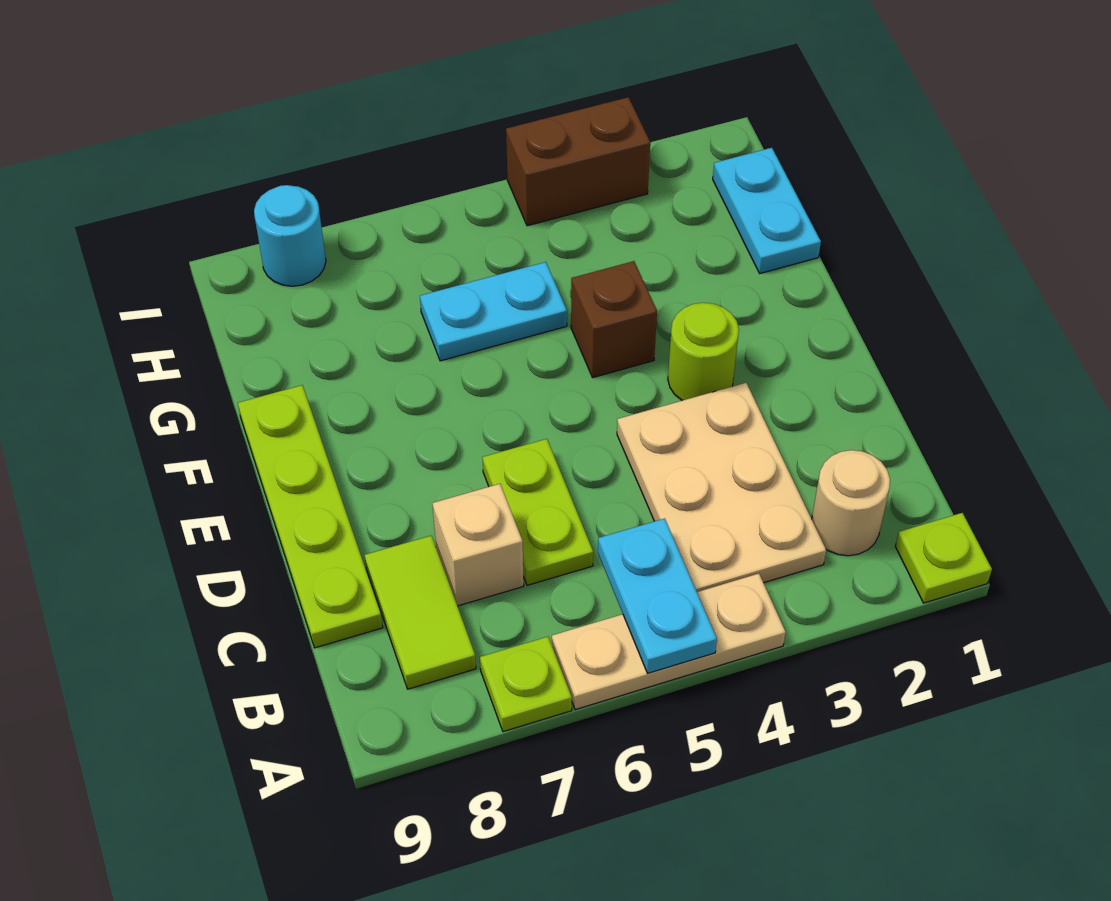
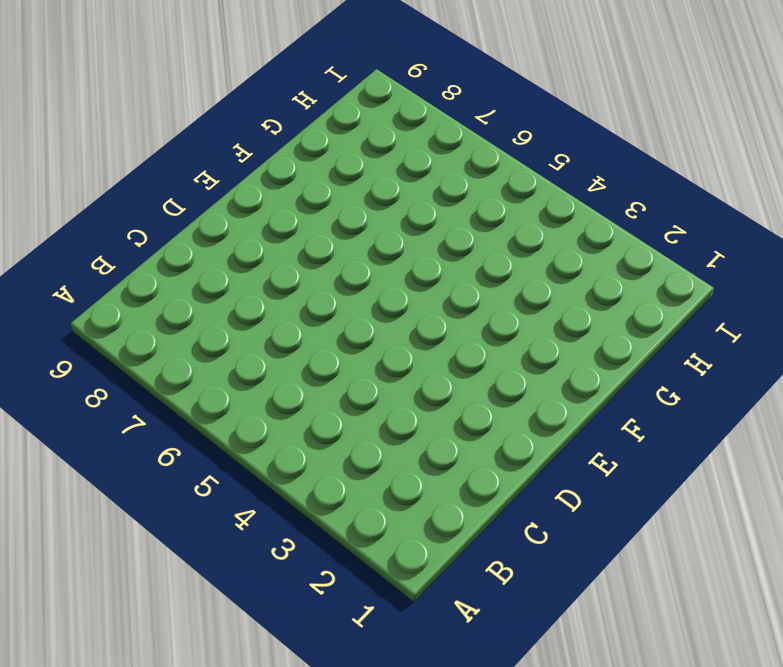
none -> lime plate A1 level 1
none -> tan plate A4:A6 level 1
none -> lime plate A7 level 1

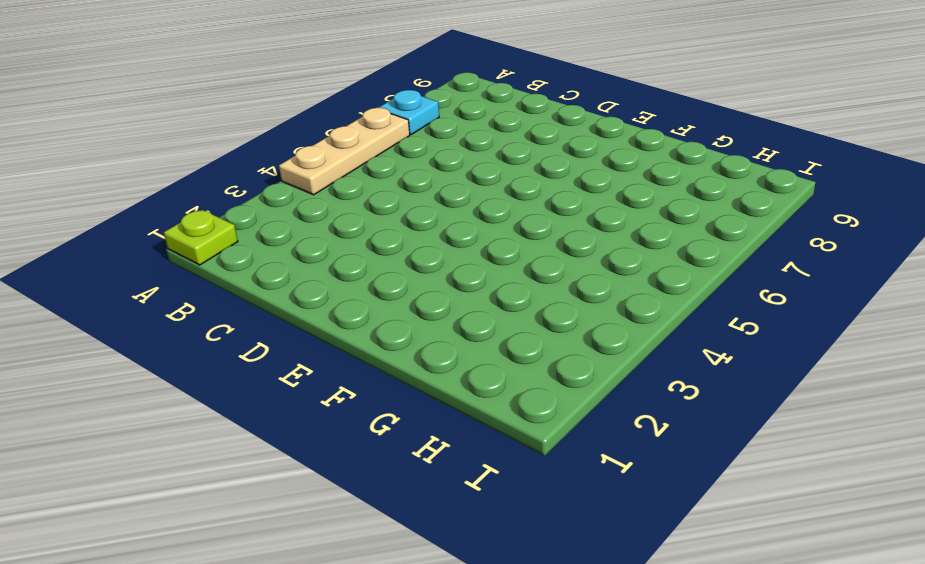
cyan plate A7 level 1 -> lime plate A7 level 1
none -> tan round brick B2 level 1
none -> tan plate B3:D4 level 1
none -> lime tile B8:C8 level 1

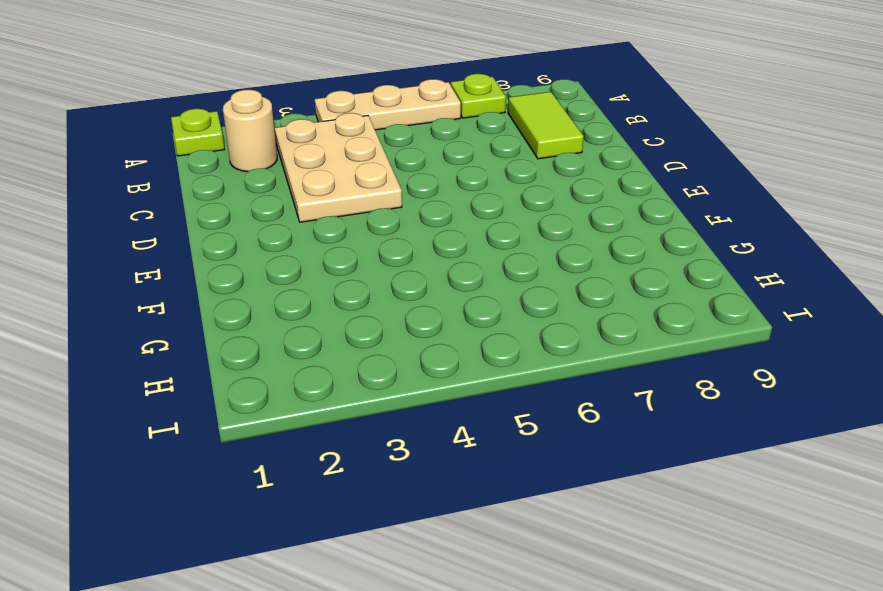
none -> lime plate C6:D6 level 1
none -> tan brick C7 level 1
none -> lime plate C9:F9 level 1

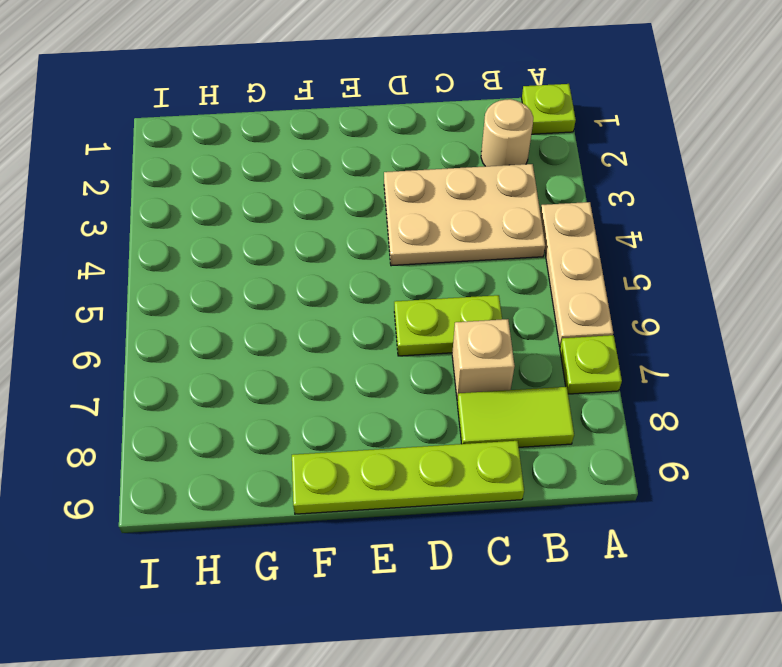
none -> lime round brick E3 level 1
none -> brown brick F4 level 1
none -> cyan plate G1:H1 level 1

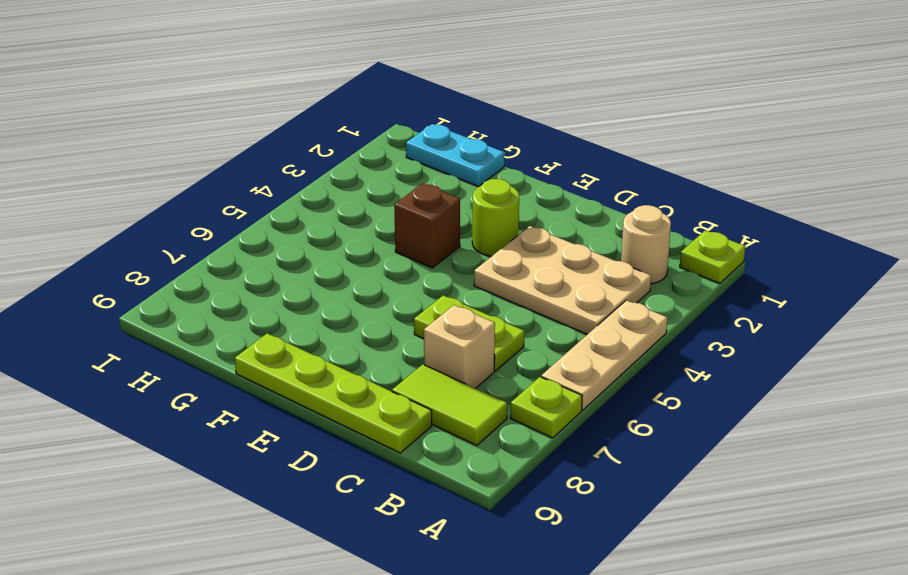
none -> cyan plate G5:G6 level 1
none -> brown brick I3:I4 level 1
none -> cyan round brick I8 level 1

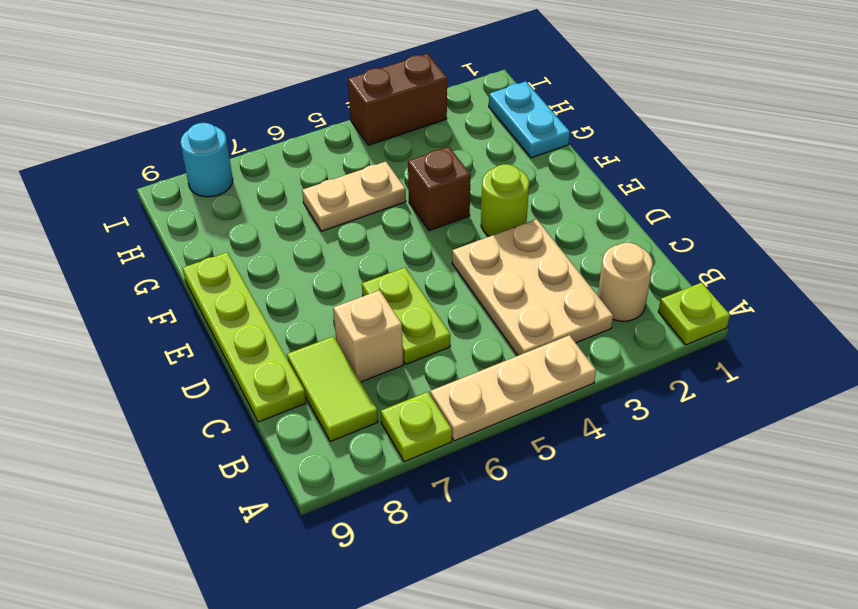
tan plate G5:G6 level 1 -> cyan plate G5:G6 level 1
none -> cyan plate A5:B5 level 2

